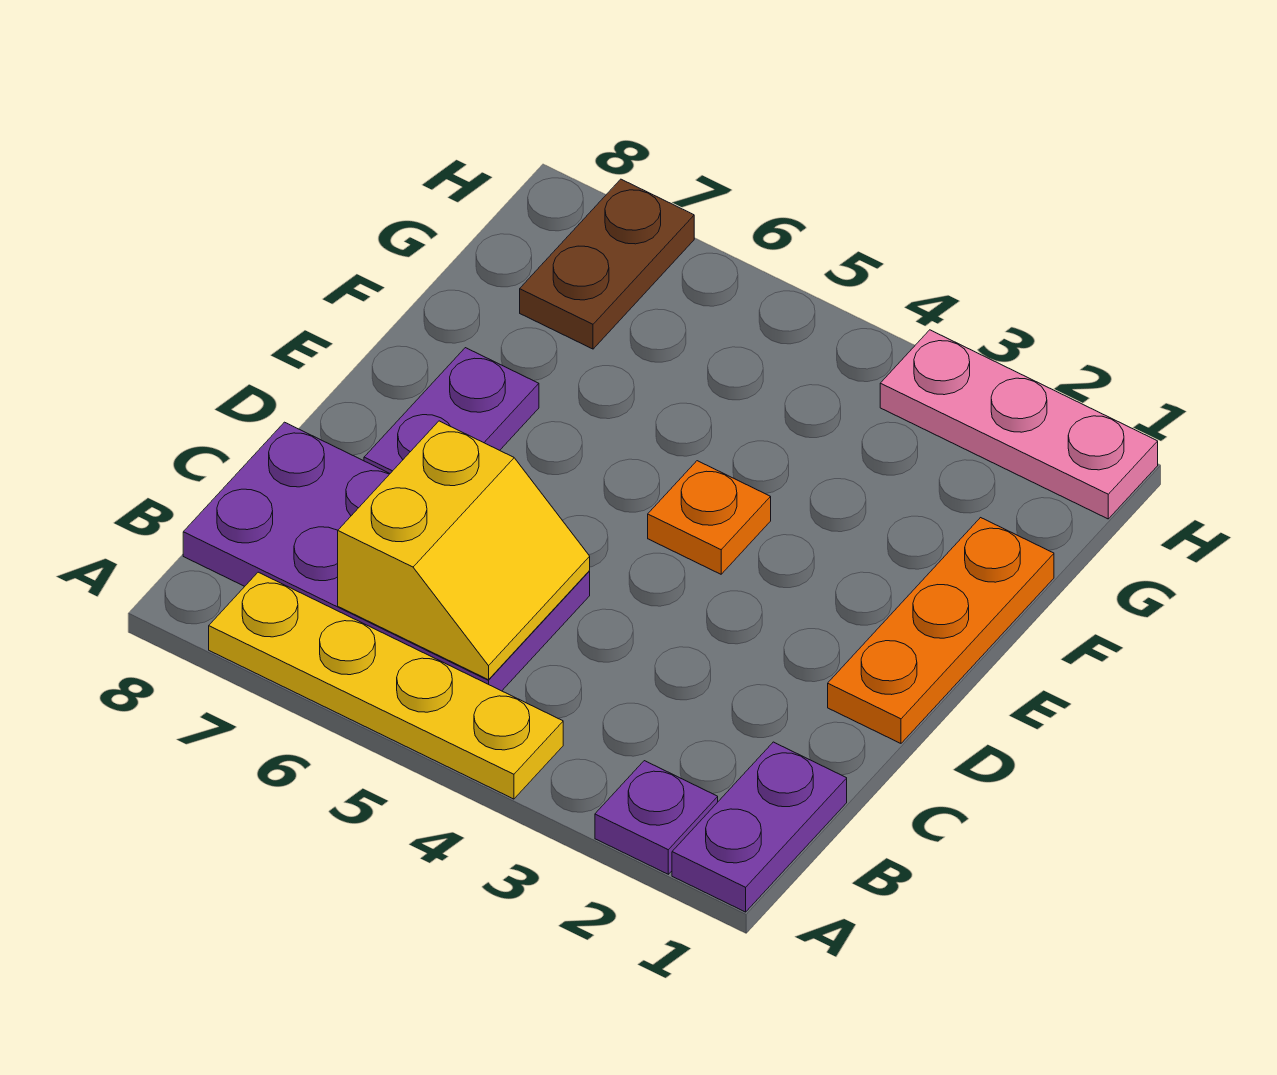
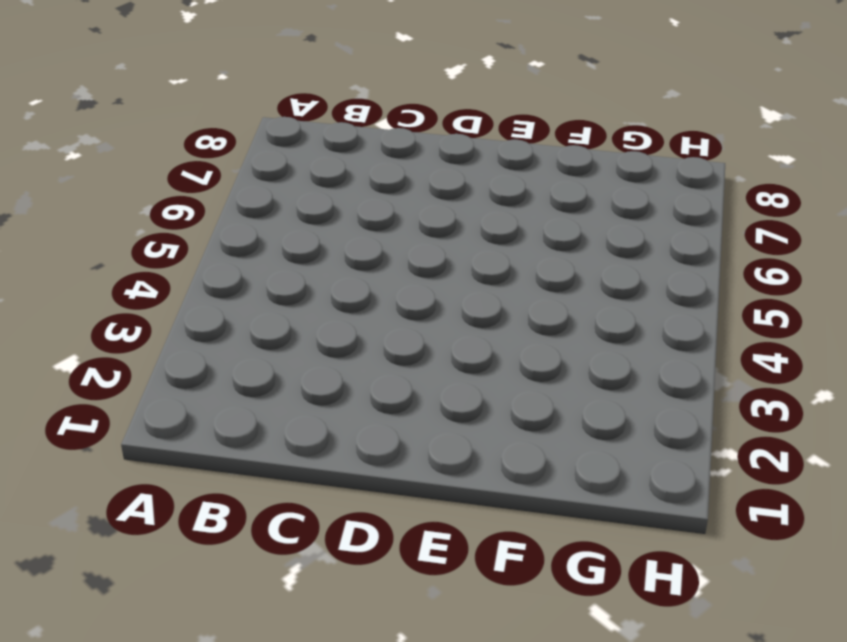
none -> purple plate A1:B1 level 1
none -> purple plate A2 level 1

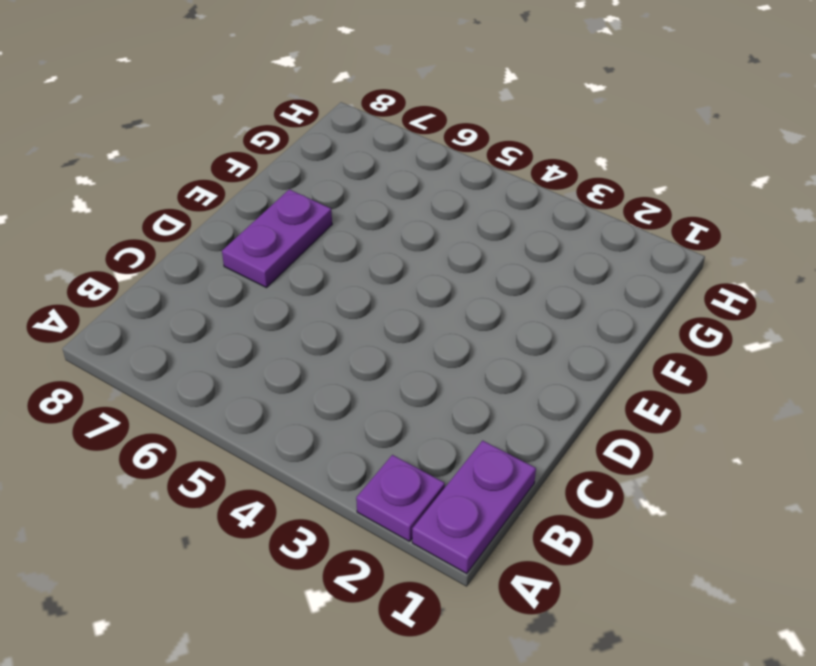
none -> yellow plate A4:A7 level 1
none -> purple plate B5:C8 level 1

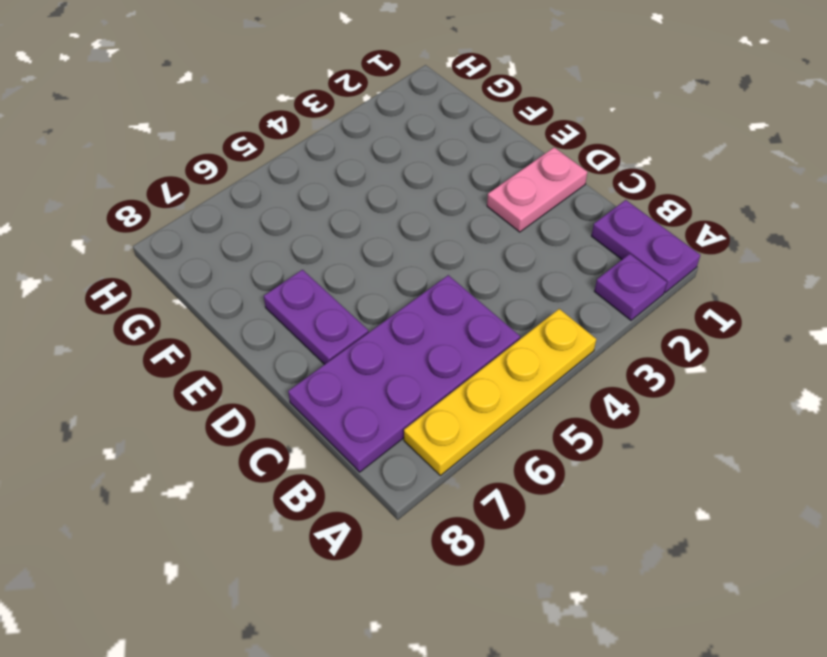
pink plate D1:D2 level 1 -> orange plate D1:F1 level 1
none -> orange plate E4 level 1
none -> brown plate G7:H7 level 1

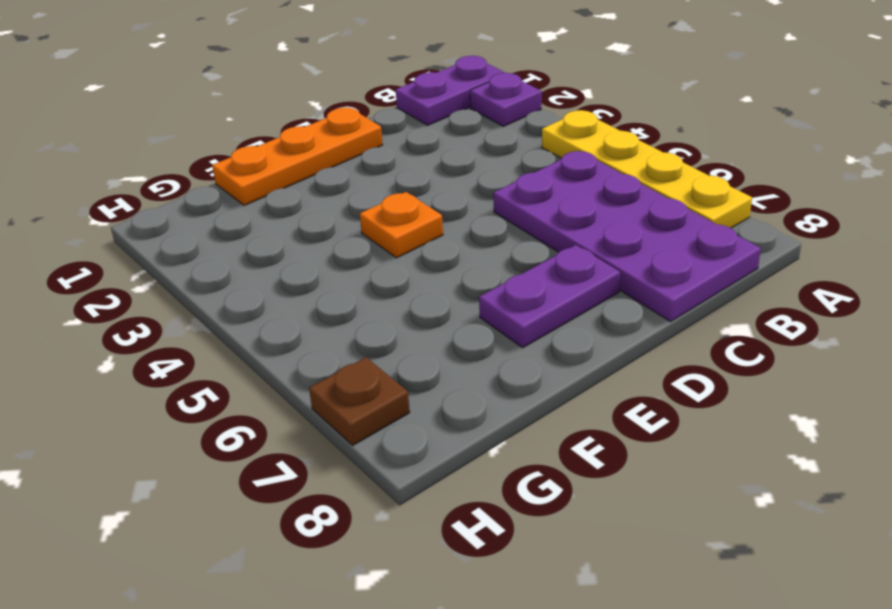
brown plate H7 level 1 -> brown plate G7:H7 level 1
none -> pink plate H1:H3 level 1
none -> yellow slope B5:C6 level 2 top 6

